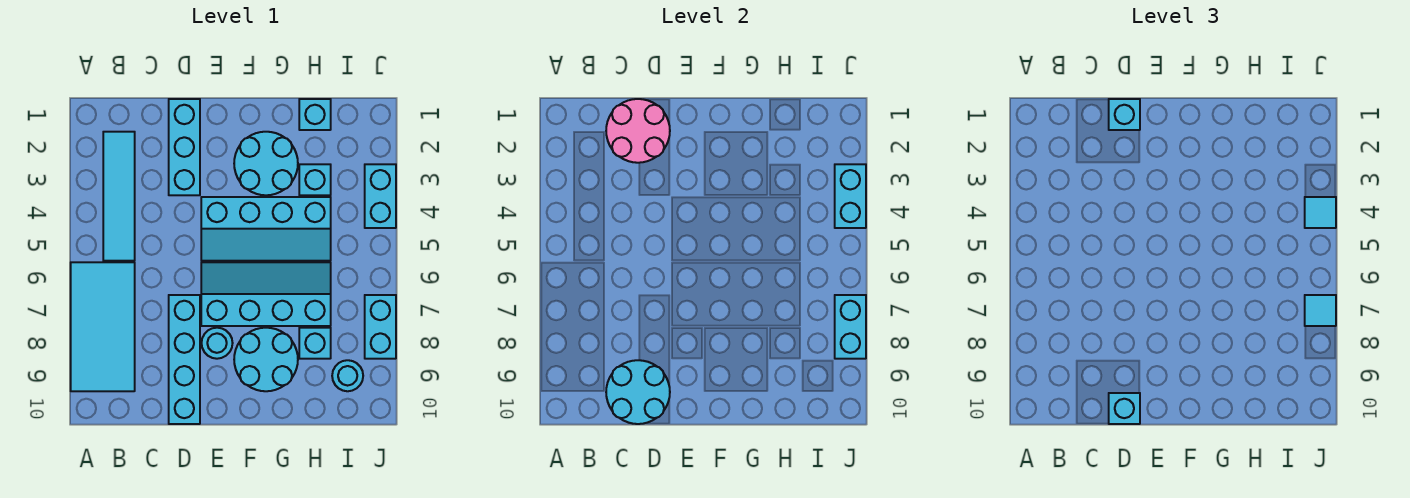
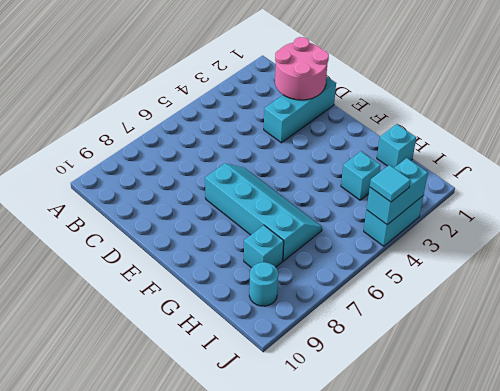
none -> cyan tile A6:B9 level 1
none -> cyan tile B2:B5 level 1
none -> cyan brick D7:D10 level 1

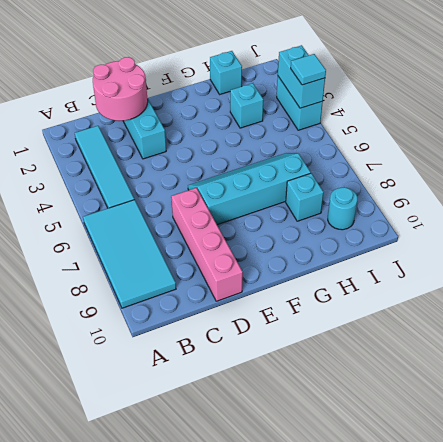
pink brick D7:D10 level 1 -> cyan brick D7:D10 level 1
none -> cyan slope E4:H5 level 1 top 4
none -> cyan round brick E8 level 1
none -> cyan round brick F2:G3 level 1

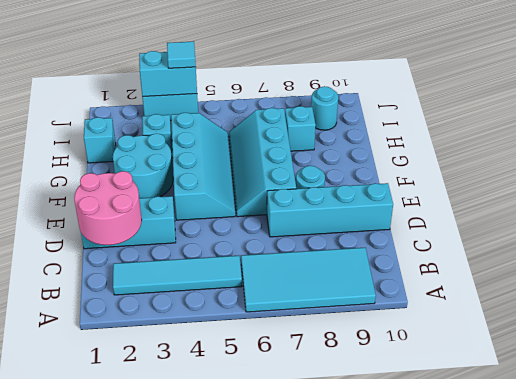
none -> cyan round brick F8:G9 level 1
none -> cyan brick J7:J8 level 1
none -> cyan round brick C9:D10 level 2

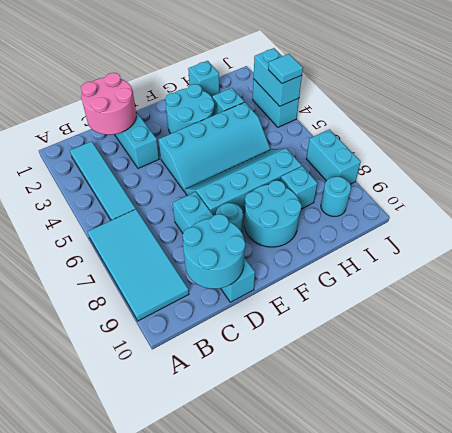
none -> cyan brick J7:J8 level 2
none -> cyan brick D1 level 3
none -> cyan brick D10 level 3

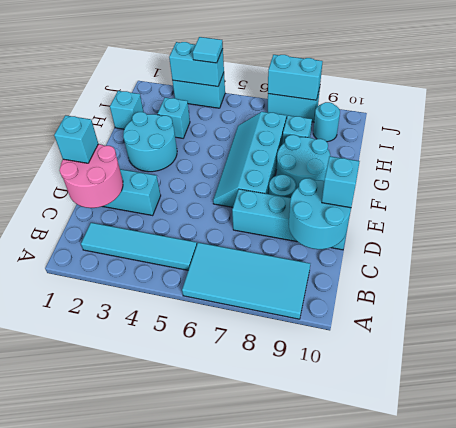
none -> cyan slope E4:H5 level 1 top 4
none -> cyan tile J7 level 3

